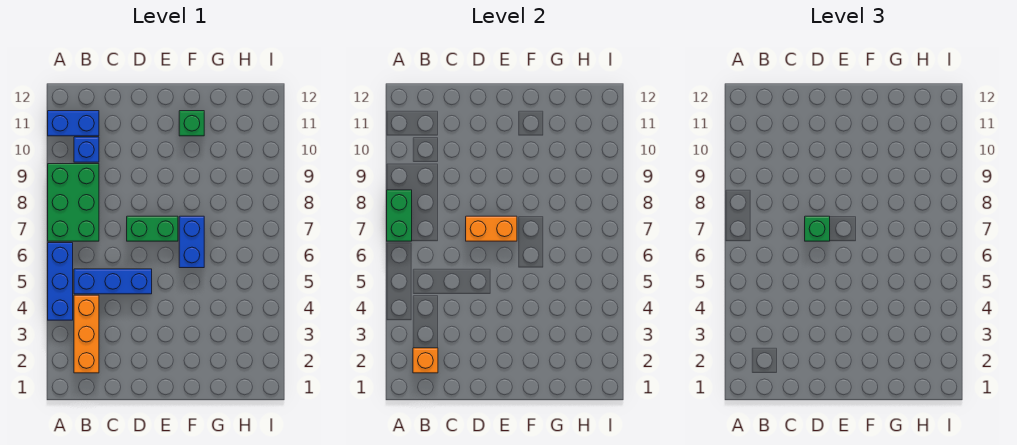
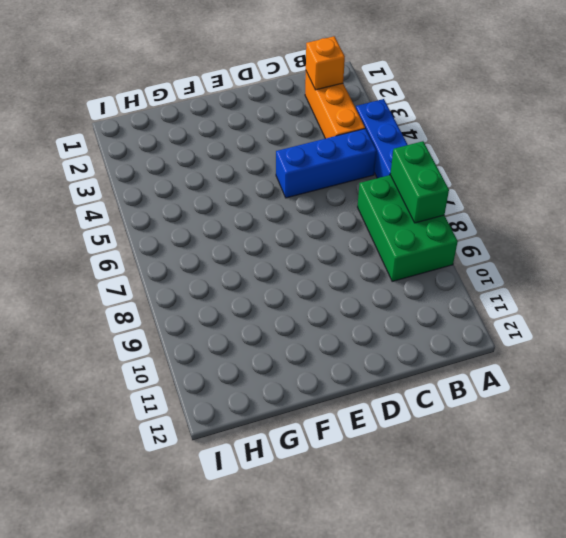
none -> blue brick A11:B11 level 1
none -> blue brick B10 level 1
none -> green brick D7:E7 level 1

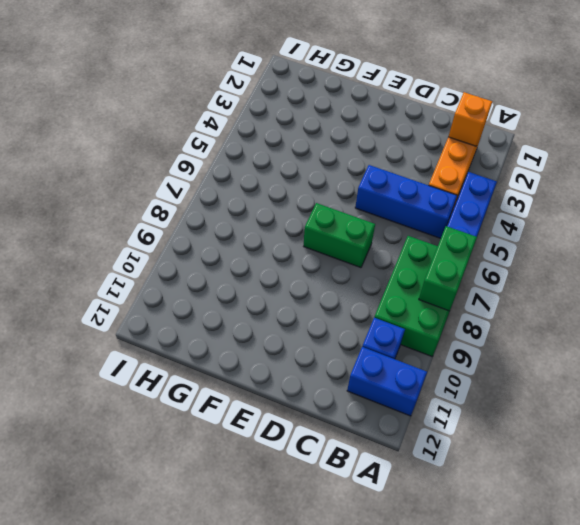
none -> blue brick F6:F7 level 1
none -> green brick F11 level 1
none -> orange brick D7:E7 level 2

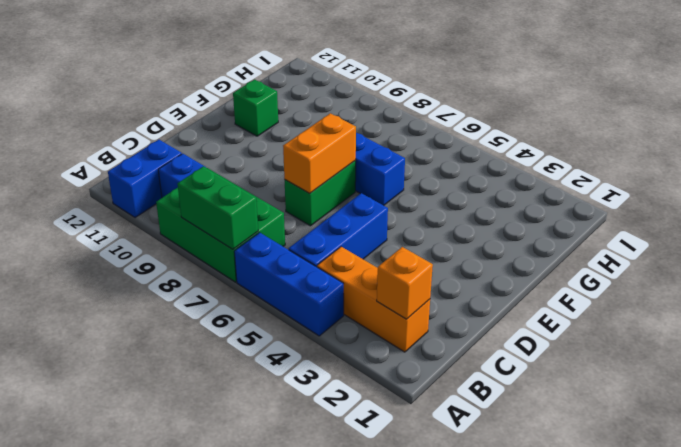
none -> green brick D7 level 3

